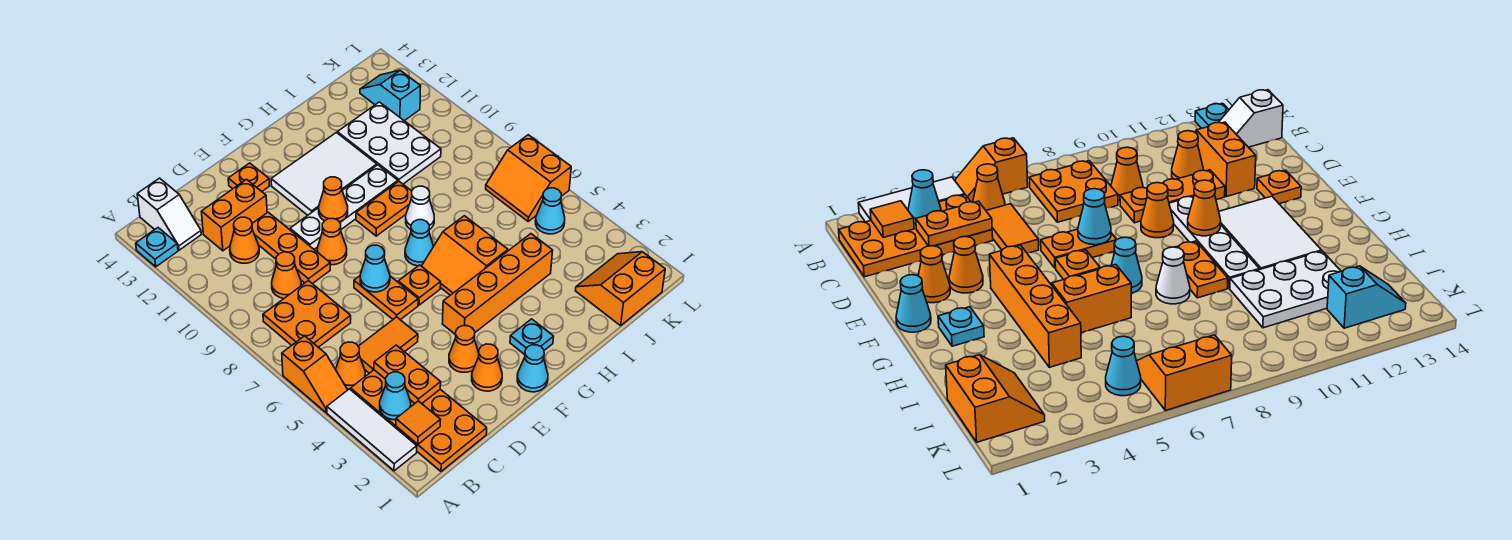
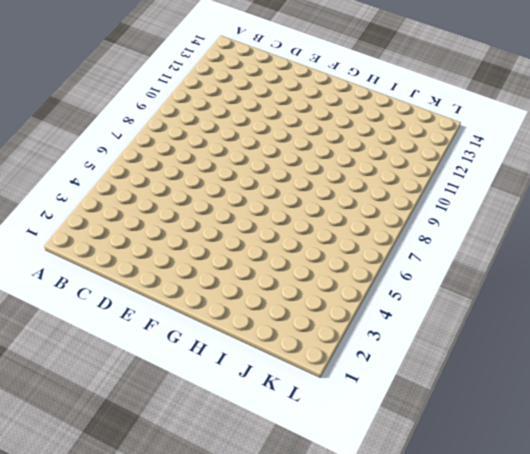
none -> white tile A2:A4 level 1
none -> orange slope A5:A6 level 1 top 6
none -> cyan plate A13 level 1
none -> orange plate B1:C4 level 1

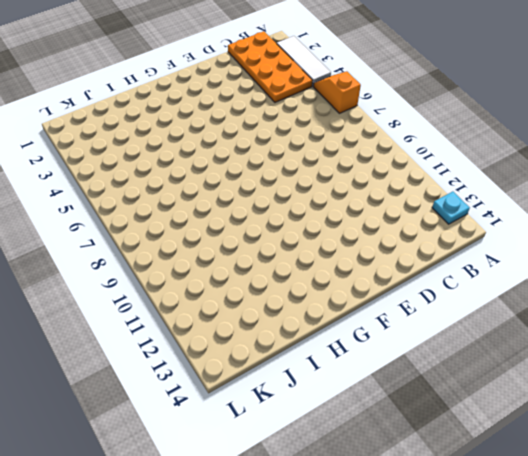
none -> orange cone B5 level 1
none -> orange plate B7:C8 level 1
none -> white slope B13:B14 level 1 top 14
none -> orange tile C5:D5 level 1

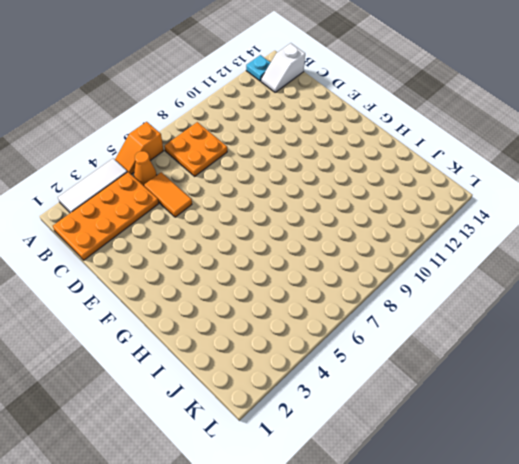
none -> orange cone C9 level 1
none -> orange cone C11 level 1
none -> orange brick C12:D12 level 1
none -> orange plate D9:D11 level 1

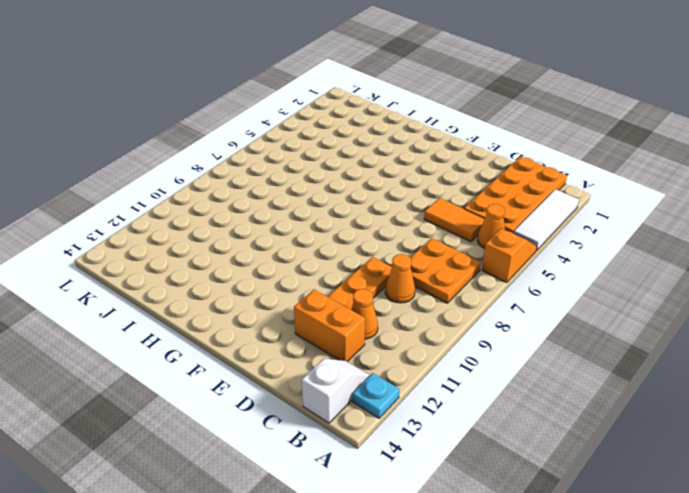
none -> orange cone E2 level 1
none -> orange cone E3 level 1
none -> orange plate E6:E7 level 1
none -> orange cone E9 level 1

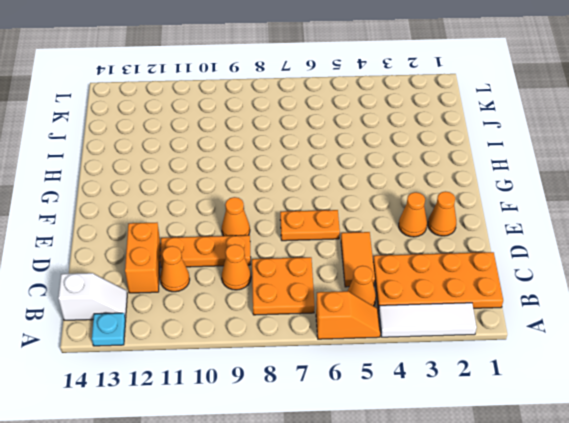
none -> white plate E10:H10 level 1
none -> orange plate E13 level 1
none -> cyan cone F1 level 1
none -> orange brick F4:I4 level 1

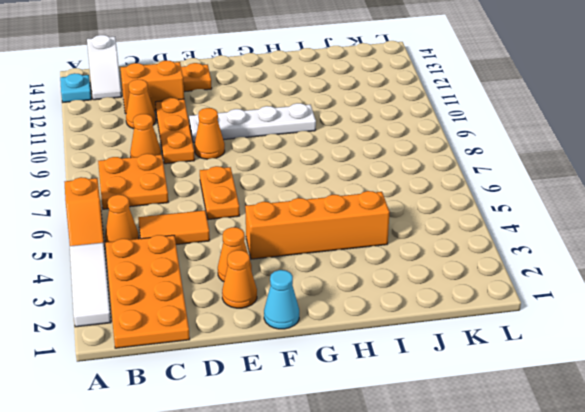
none -> orange plate F6 level 1
none -> white tile F11:H12 level 1
none -> cyan plate G2 level 1
none -> orange slope G5:H6 level 1 top H

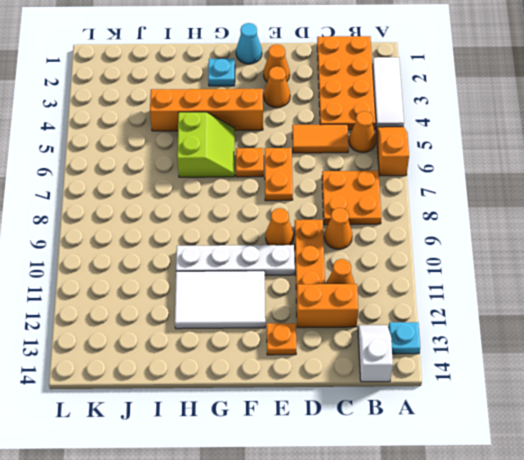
lime slope G5:H6 level 1 top H -> orange slope G5:H6 level 1 top H
none -> cyan cone G7 level 1
none -> orange plate G9:H9 level 1
none -> white cone H8 level 1
none -> white plate I10:J12 level 1

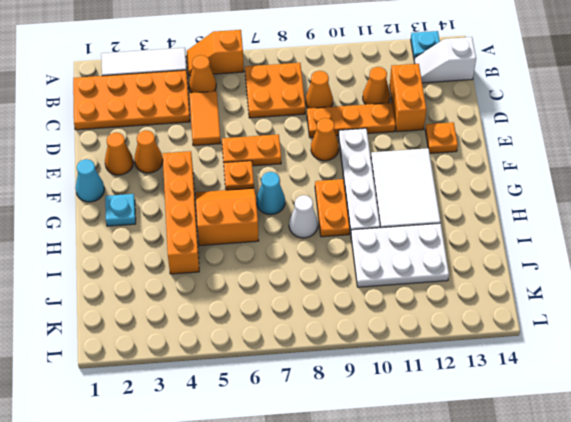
none -> orange slope J1:K2 level 1 top 1
none -> cyan cone K5 level 1
none -> orange slope K6:L7 level 1 top L
none -> cyan slope K12:K13 level 1 top 12

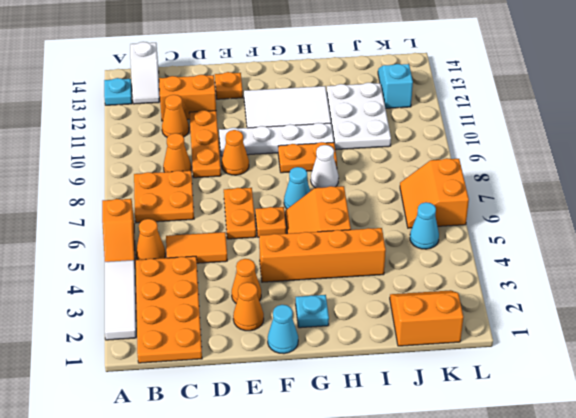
none -> orange tile B2 level 2
none -> cyan cone B3 level 2
none -> orange plate C3:C4 level 2
none -> cyan cone E7 level 2

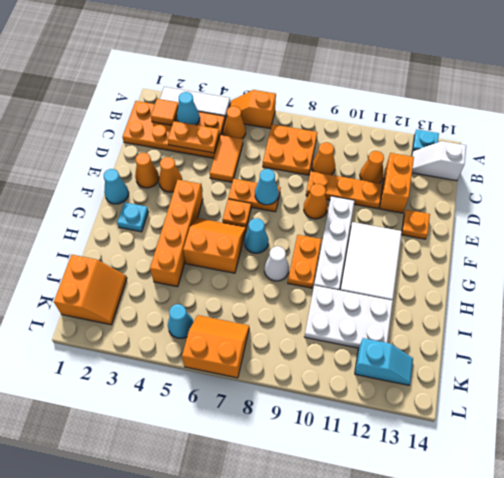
none -> orange cone F10 level 2

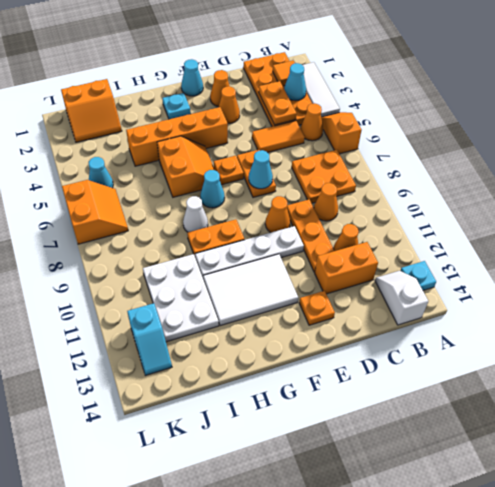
none -> orange cone F10 level 2

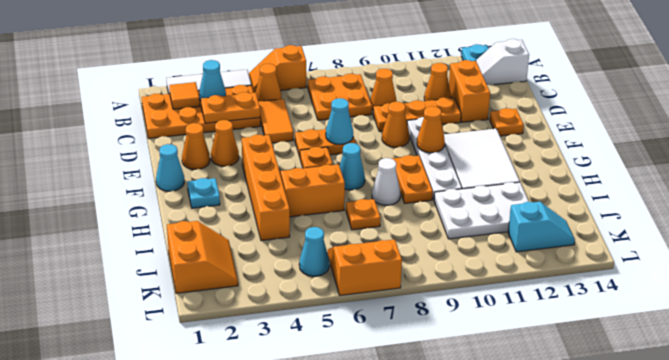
orange plate I7 level 1 -> none

